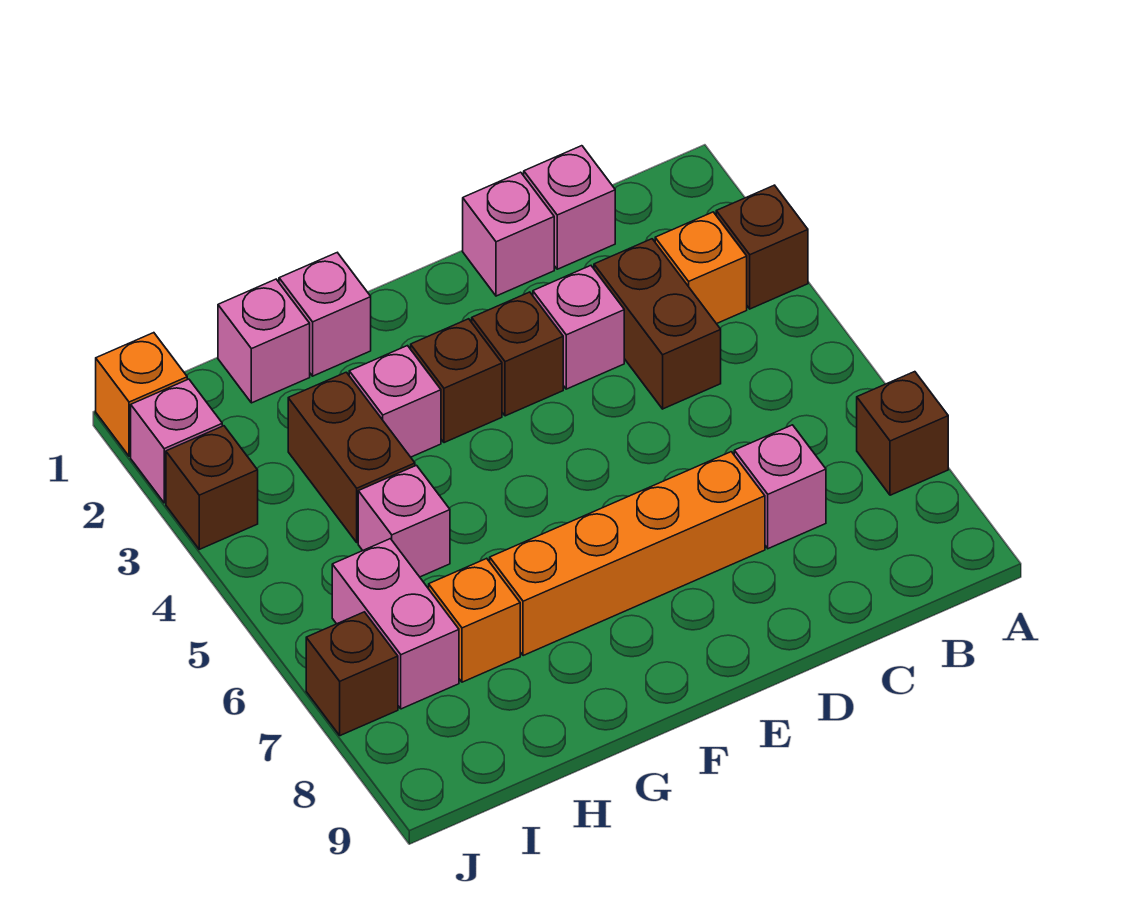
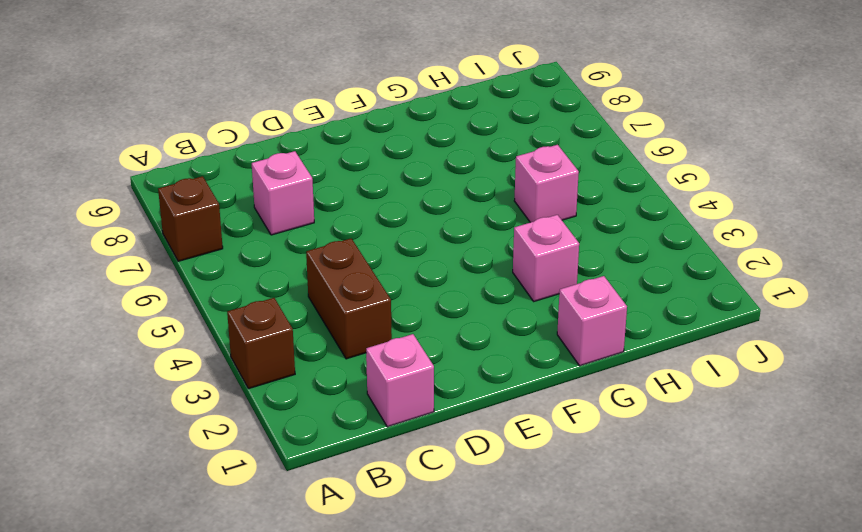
none -> orange brick B3 level 1
none -> pink brick D1 level 1
none -> pink brick D3 level 1

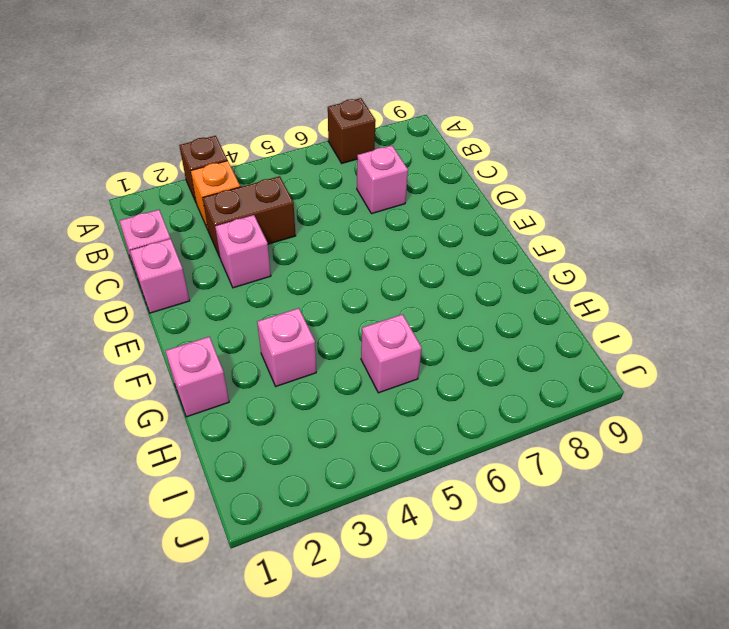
none -> orange brick D7:G7 level 1
none -> brown brick E3 level 1
none -> brown brick F3 level 1

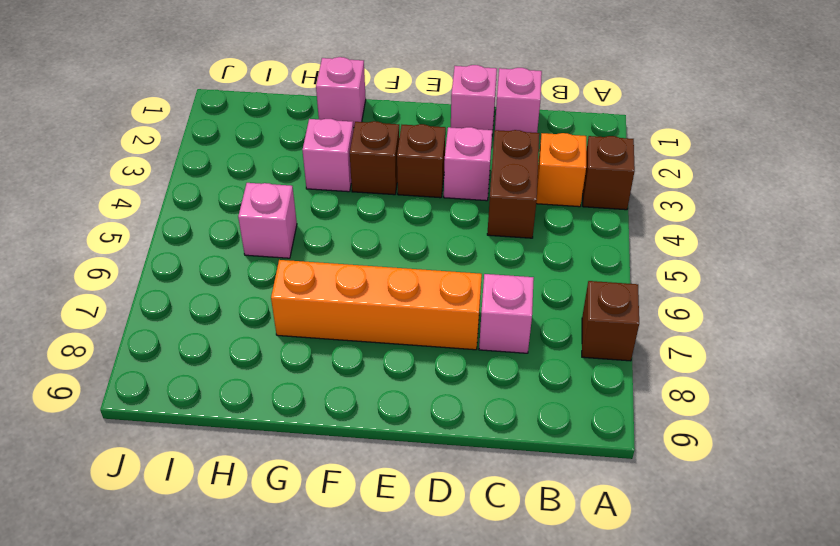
none -> pink brick H1 level 1
none -> brown brick H3:H4 level 1
none -> orange brick H7 level 1

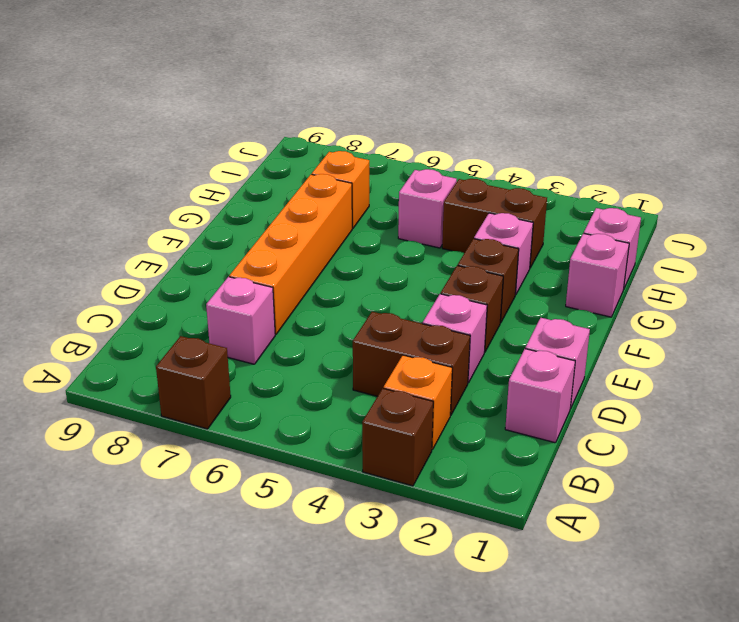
none -> pink brick I6:I7 level 1
none -> orange brick J1 level 1
none -> pink brick J2 level 1

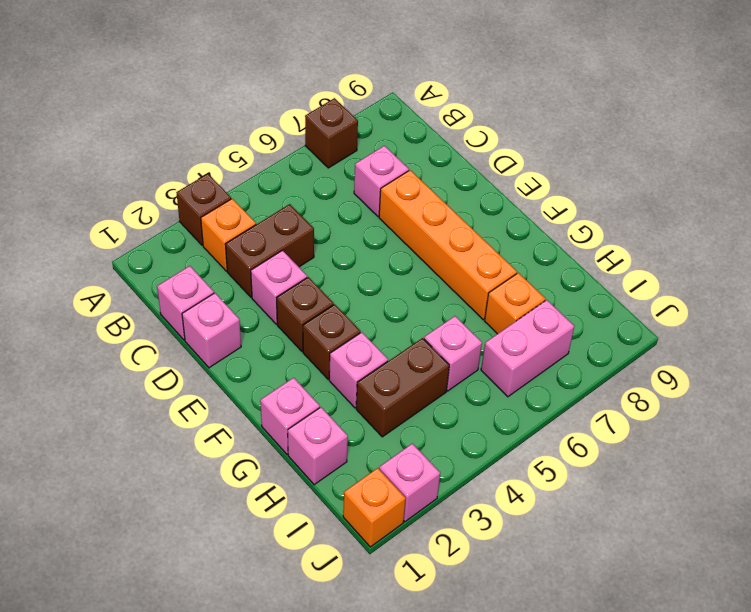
none -> brown brick J3 level 1
none -> brown brick J7 level 1

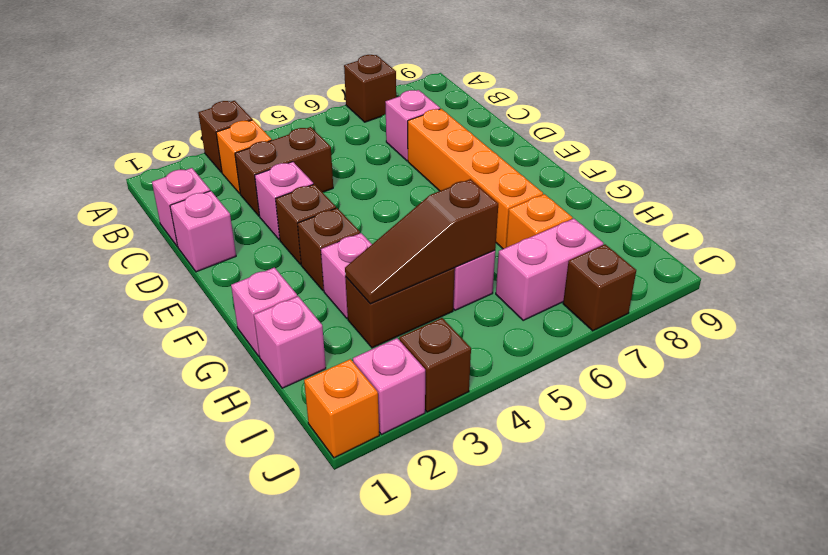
brown slope H3:H5 level 2 top 5 -> none

